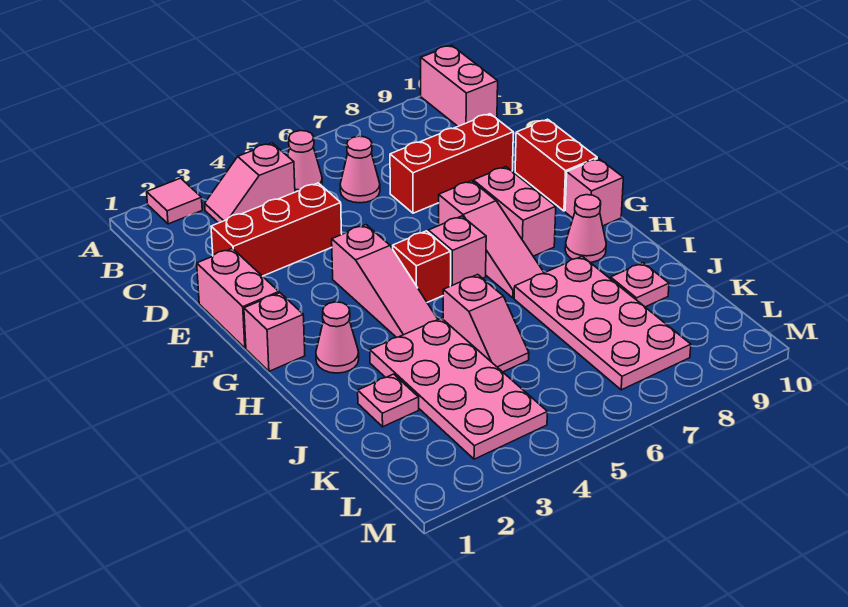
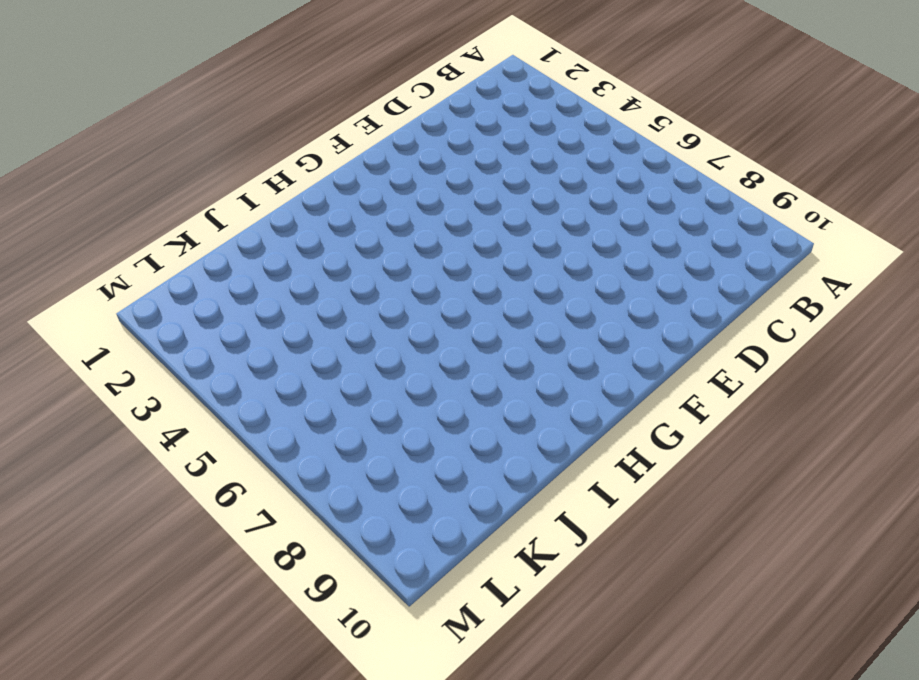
none -> pink tile A2 level 1
none -> pink brick A10:B10 level 1
none -> pink slope B3:B4 level 1 top 4

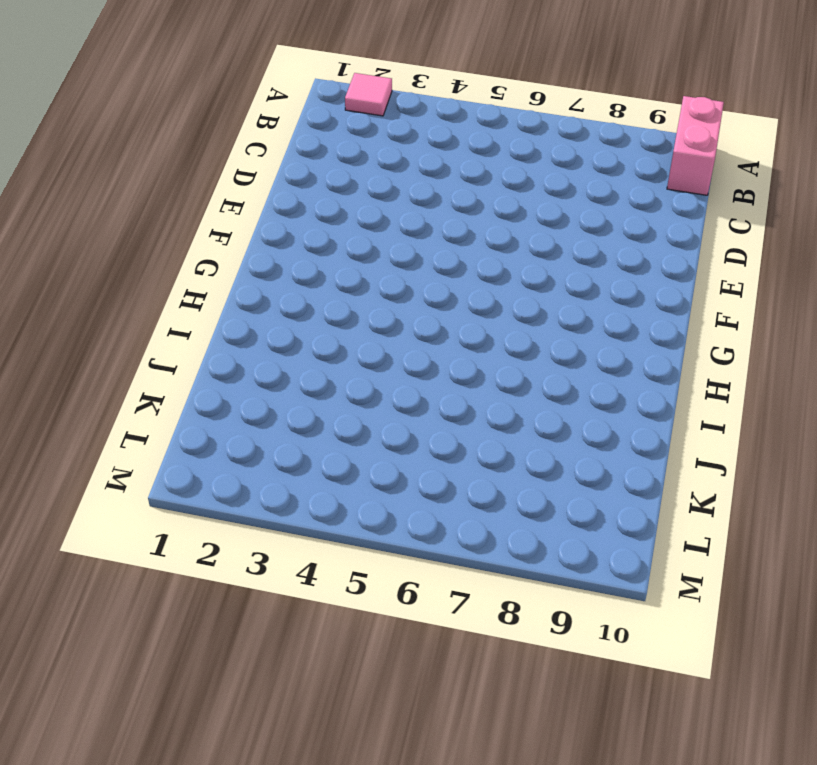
none -> pink slope B3:B4 level 1 top 4
none -> pink cone B5 level 1
none -> pink cone C6 level 1

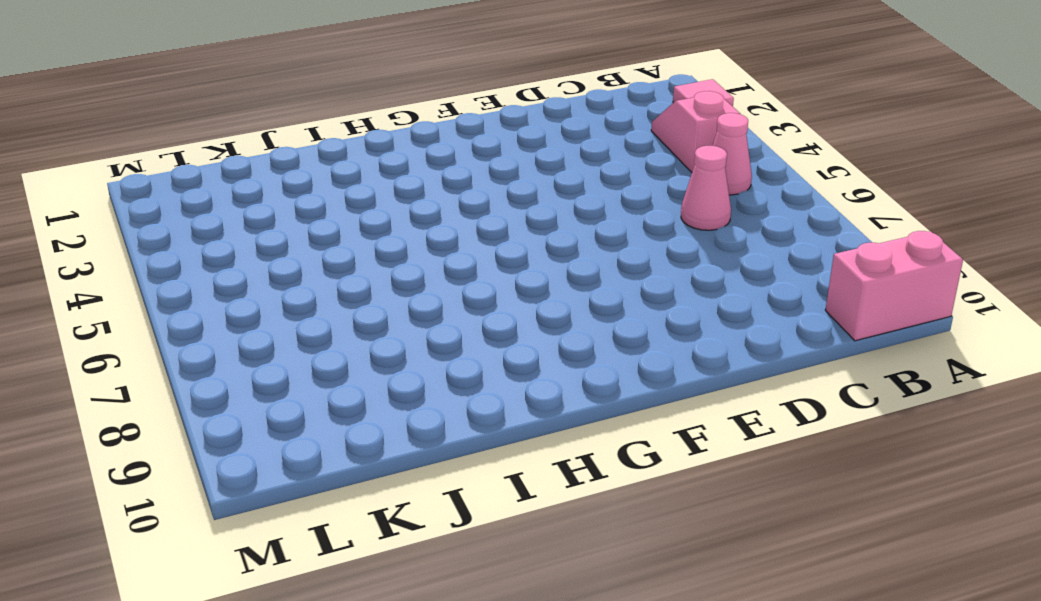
none -> red brick D2:D4 level 1
none -> red brick D7:D9 level 1
none -> pink brick E1:F1 level 1

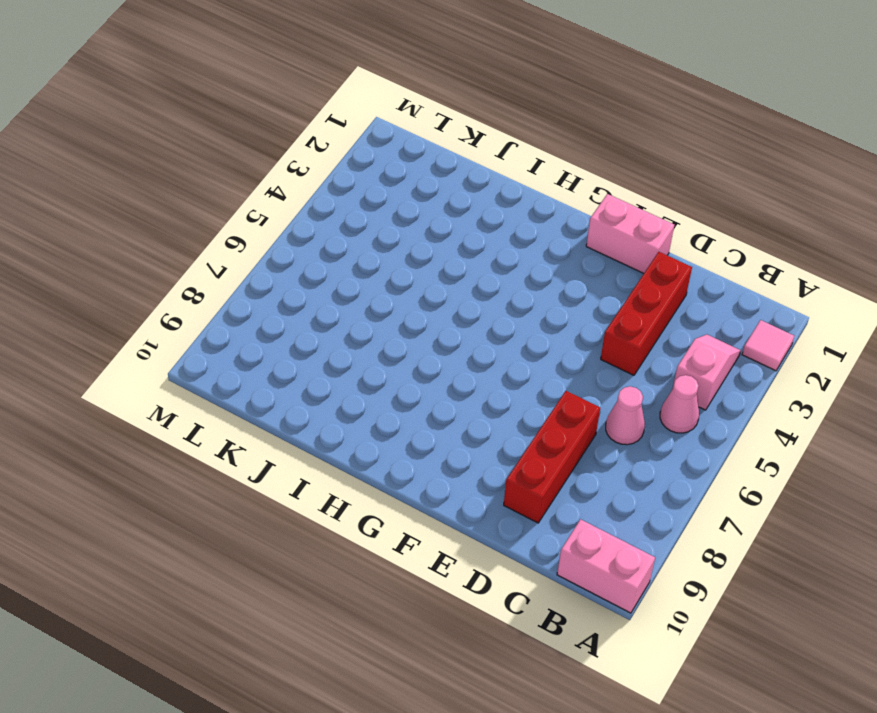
none -> red brick E10:F10 level 1
none -> pink slope F4:H4 level 1 top F
none -> pink slope F7:H7 level 1 top F

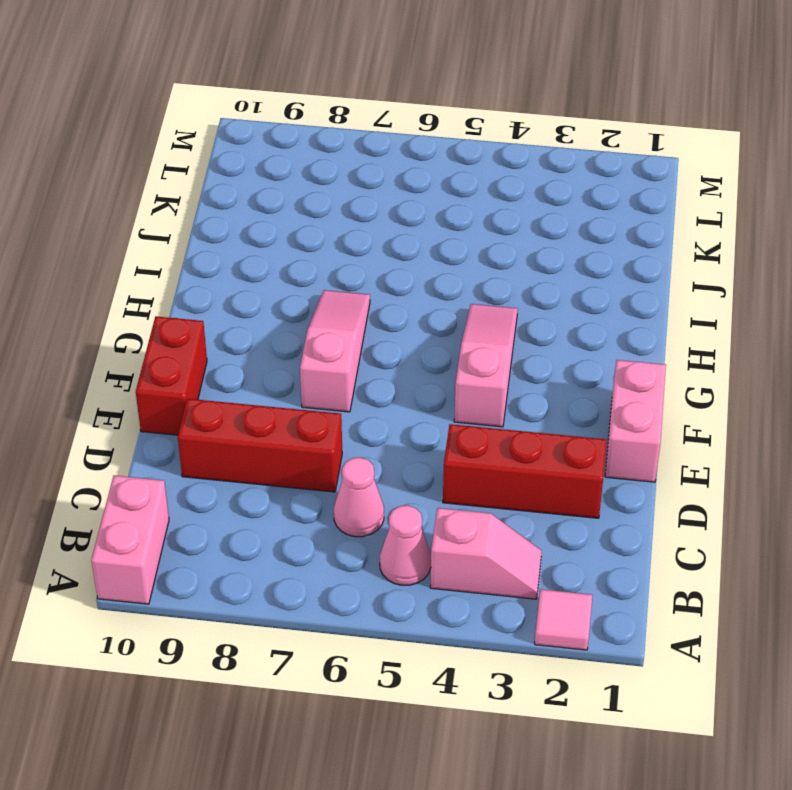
none -> pink brick F8:G8 level 1
none -> pink brick G1 level 1
none -> red brick G5 level 1

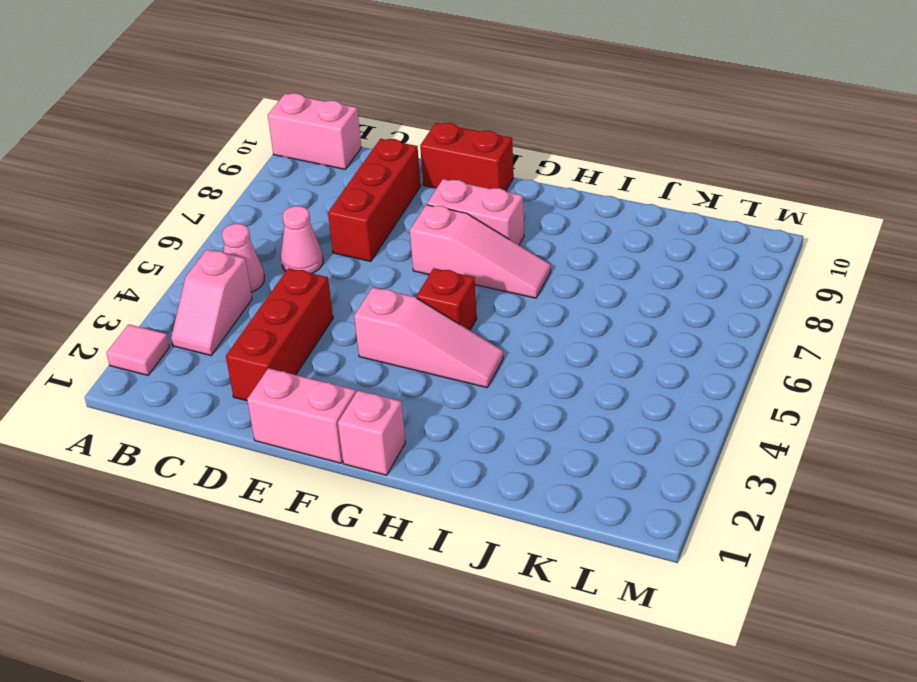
none -> pink brick G6 level 1
none -> pink brick G10 level 1
none -> pink cone H2 level 1

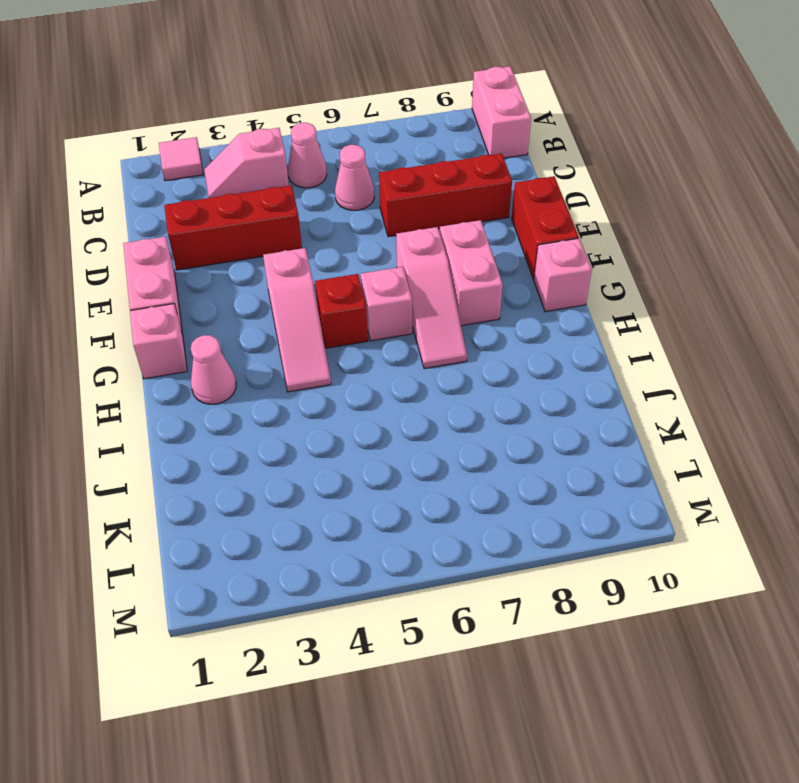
none -> pink cone H9 level 1
none -> pink plate I3:L4 level 1
none -> pink slope I5:J5 level 1 top I

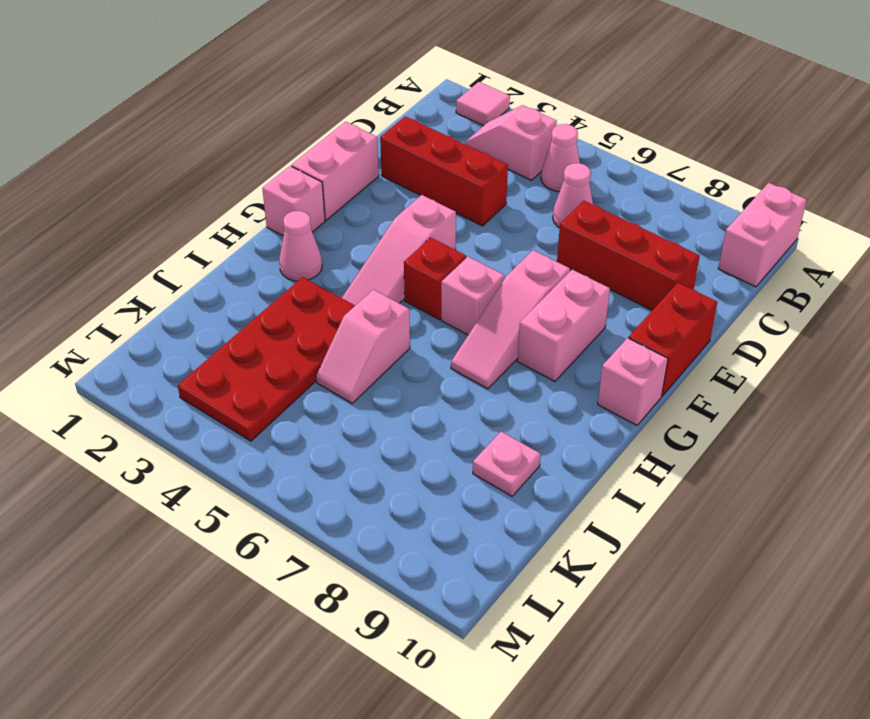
red plate I3:L4 level 1 -> pink plate I3:L4 level 1
none -> pink cone H9 level 1
none -> pink plate I7:L8 level 1
none -> pink plate J2 level 1

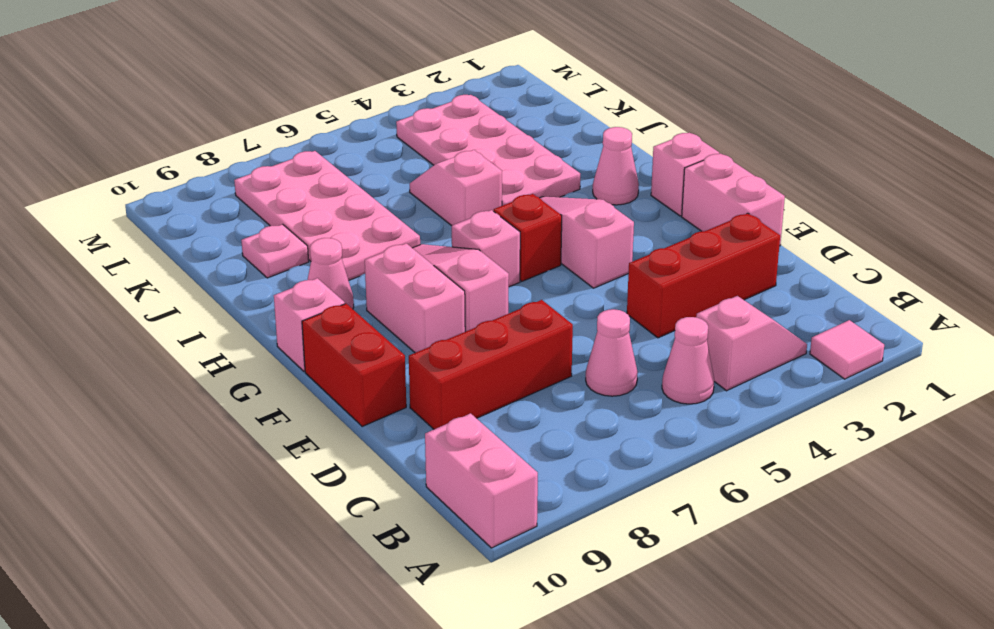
none -> pink plate J2 level 1

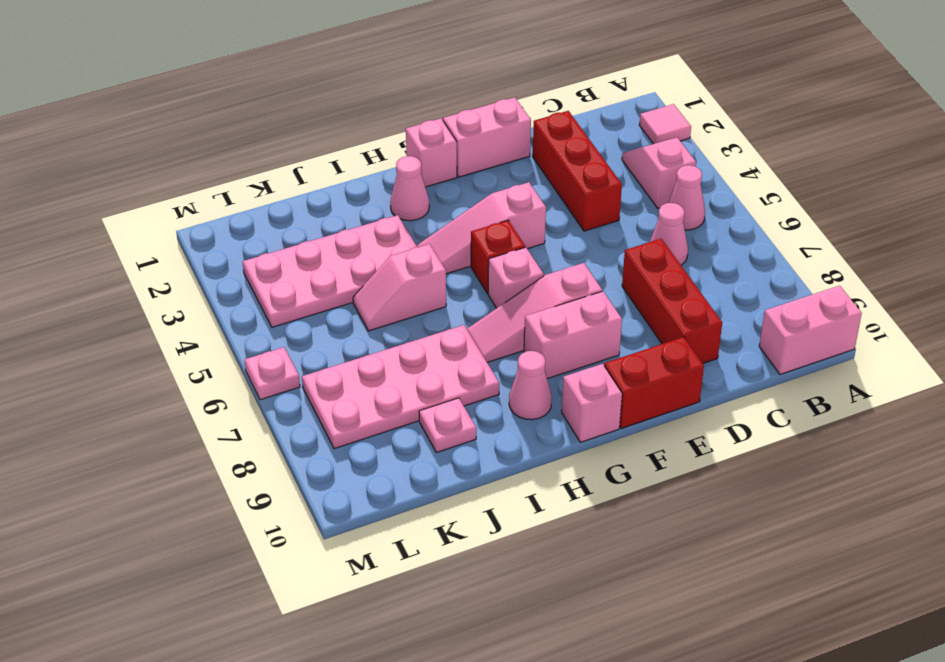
pink plate M6 level 1 -> pink plate J2 level 1

